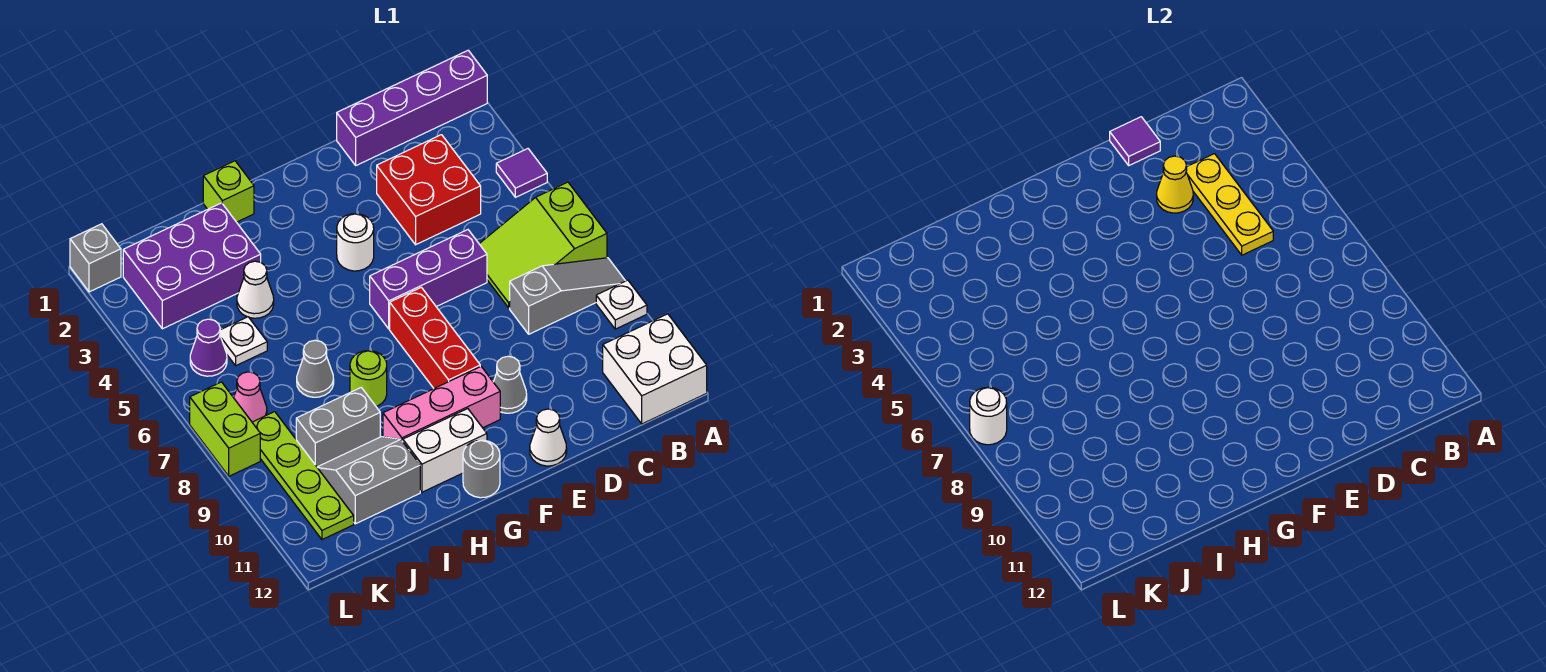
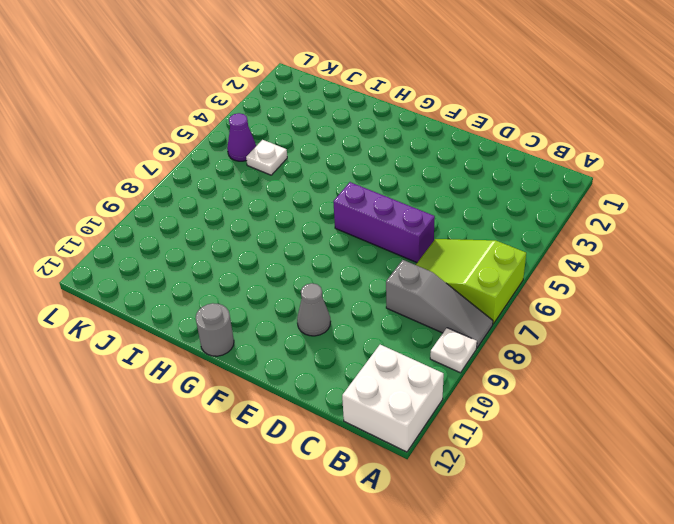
none -> purple brick A1:D1 level 1
none -> purple tile A4 level 1
none -> red brick C3:D4 level 1
none -> white cone E12 level 1

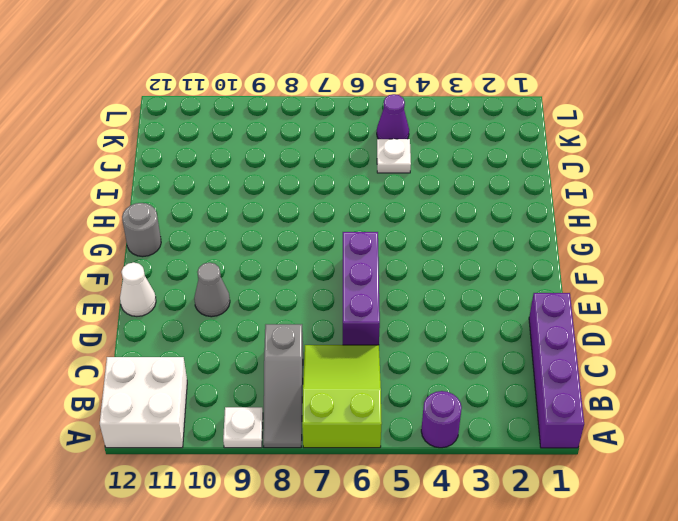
purple round brick A4 level 1 -> purple tile A4 level 1
none -> red brick C3:D4 level 1
none -> white round brick F4 level 1
none -> red brick F7:F9 level 1
none -> pink brick F10:H10 level 1

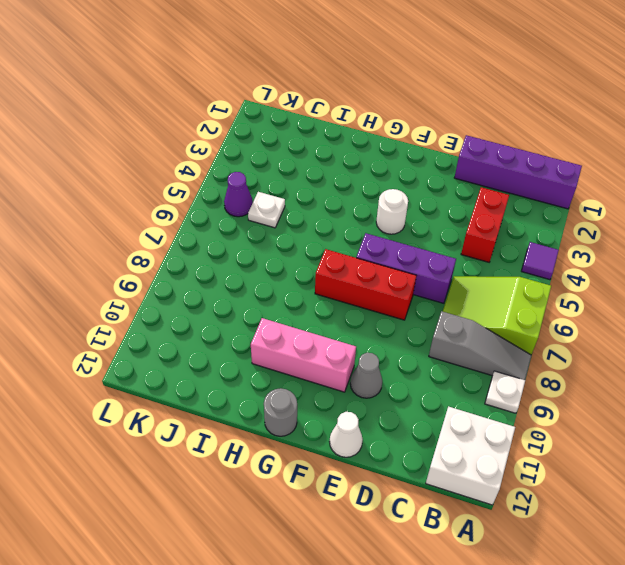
red brick C3:C4 level 1 -> red brick C3:D4 level 1
red brick E7:G7 level 1 -> red brick F7:F9 level 1
none -> white brick G11:H11 level 1
none -> lime brick H1 level 1
none -> lime round brick H8 level 1
none -> purple brick I2:K3 level 1

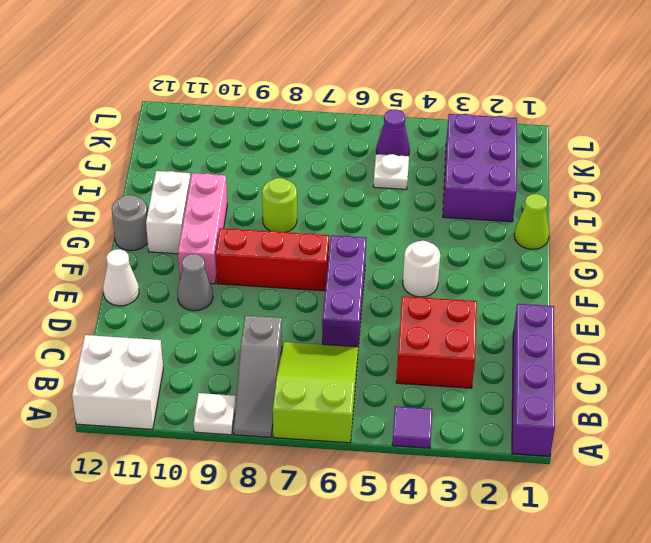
lime cone H1 level 1 -> lime brick H1 level 1
none -> white cone I4 level 1
none -> grey cone I7 level 1
none -> grey brick I9:J9 level 1
none -> grey slope I10:J11 level 1 top 11

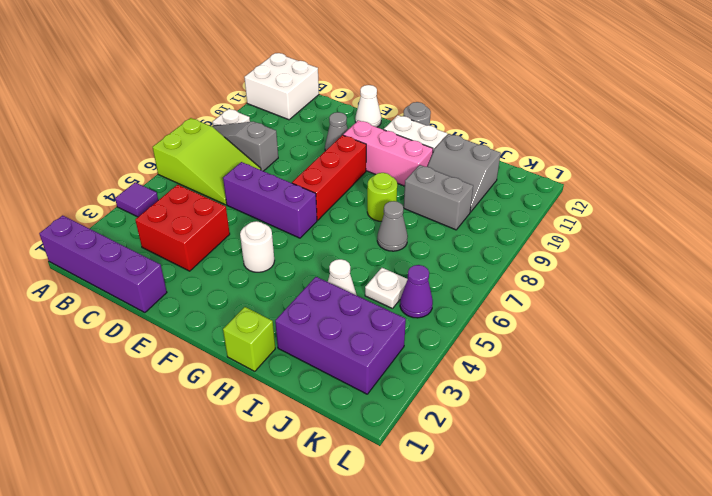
none -> pink cone K7 level 1
none -> lime plate K8:K11 level 1
none -> grey brick L1 level 1
none -> lime brick L7:L8 level 1

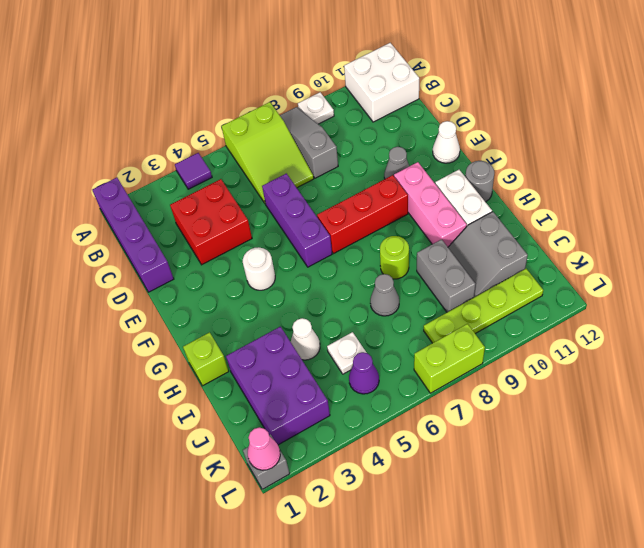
pink cone L1 level 2 -> pink cone K7 level 1
none -> yellow plate C3:C5 level 2
none -> purple tile D1 level 2
none -> yellow cone D3 level 2
none -> white round brick L7 level 2

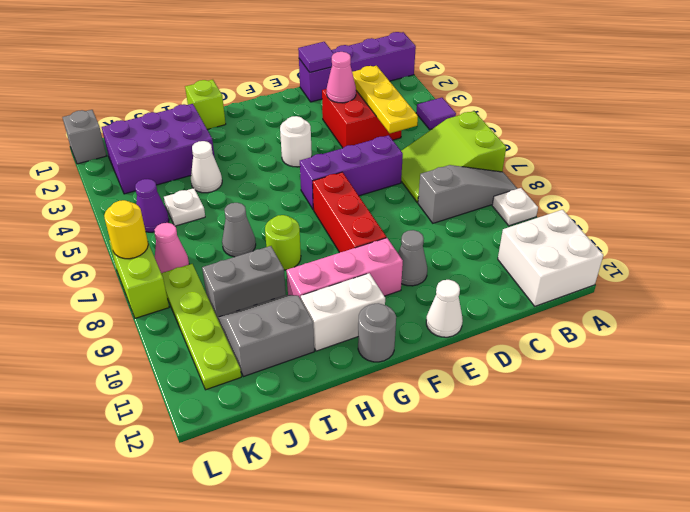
pink cone D3 level 2 -> yellow cone D3 level 2
yellow round brick L7 level 2 -> white round brick L7 level 2

